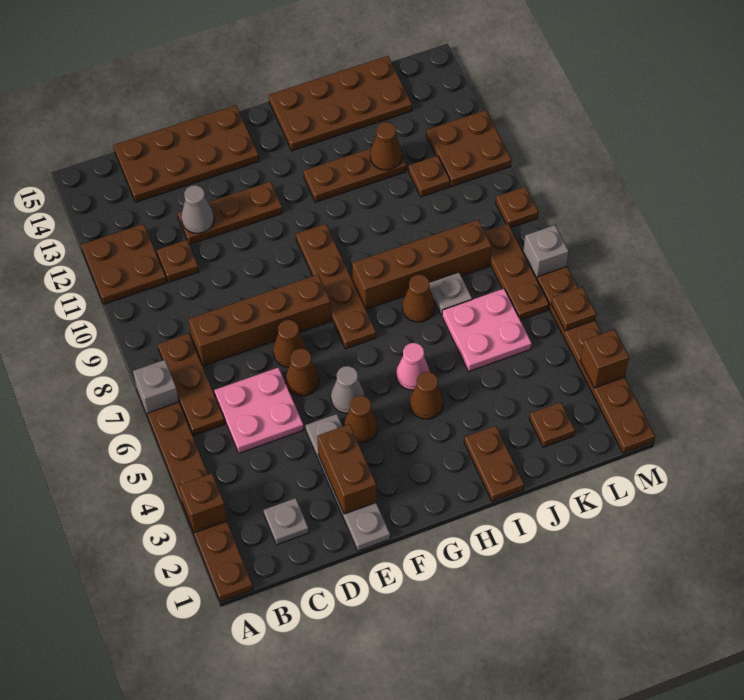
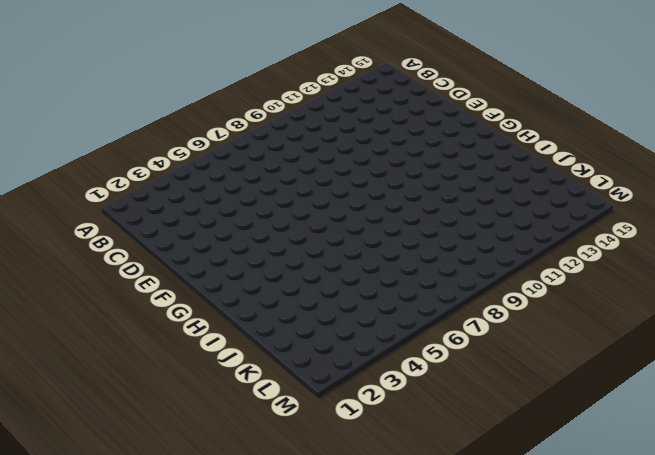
none -> brown plate A1:A6 level 1
none -> grey brick A7 level 1
none -> brown plate A11:B12 level 1
none -> brown plate B6:B8 level 1

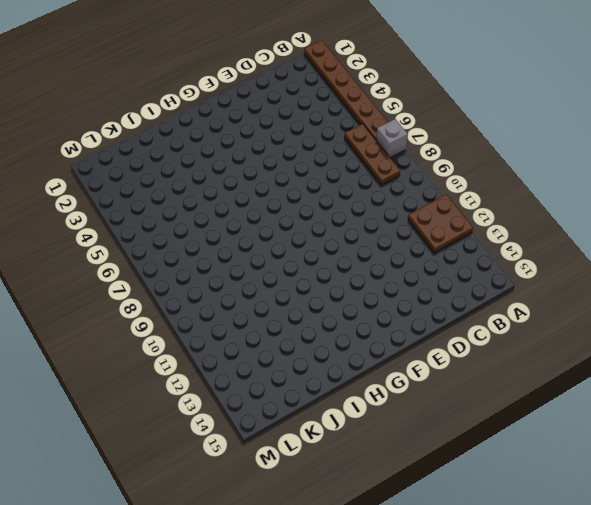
none -> grey plate C2 level 1
none -> pink plate C5:D6 level 1
none -> brown brick C8:F8 level 1
none -> brown plate C11 level 1

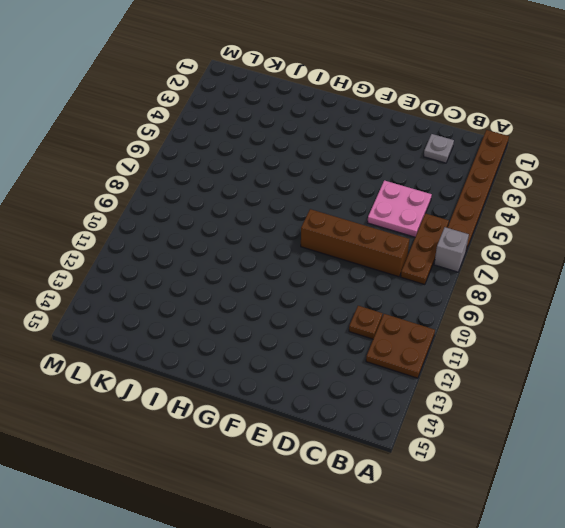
none -> brown plate C14:F15 level 1
none -> brown plate D12:F12 level 1
none -> grey plate E1:E4 level 1
none -> brown cone E6 level 1

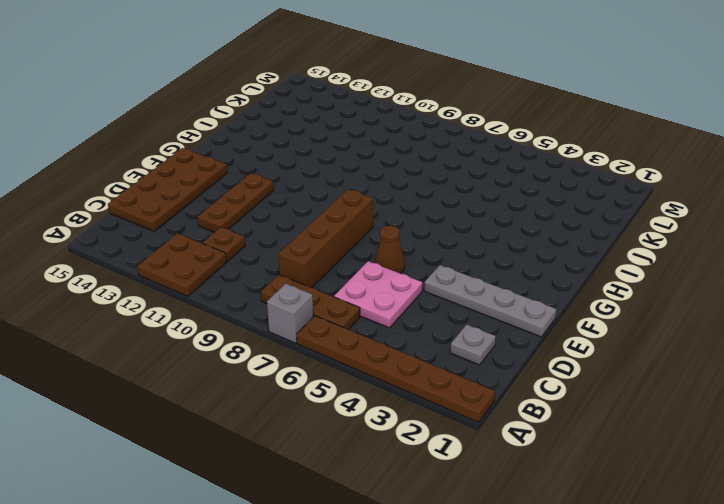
none -> brown cone E7 level 1
none -> brown cone F4 level 1
none -> grey cone F5 level 1
none -> brown plate G7:G10 level 1

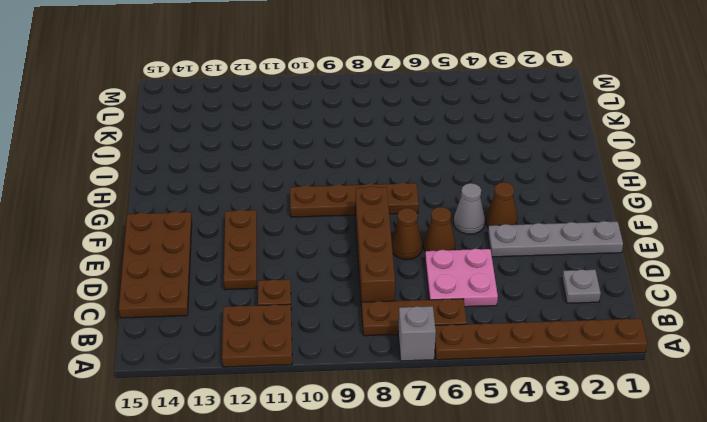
none -> brown cone H4 level 1
none -> pink cone H5 level 1
none -> brown brick H8:K8 level 1
none -> brown plate H12:J12 level 1

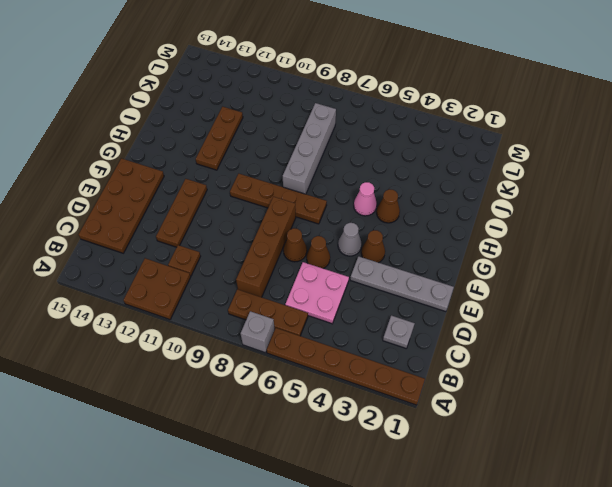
grey brick H8:K8 level 1 -> brown brick H8:K8 level 1
none -> brown plate H14:K15 level 1
none -> brown plate I1:I2 level 1
none -> brown cone I7 level 1
none -> pink plate J5:K6 level 1

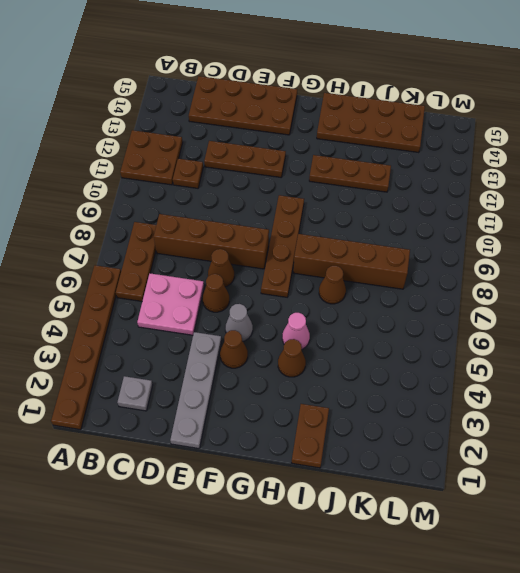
none -> grey brick A7 level 1
none -> pink plate J5:K6 level 1
none -> grey plate J7 level 1
none -> brown plate K2 level 1

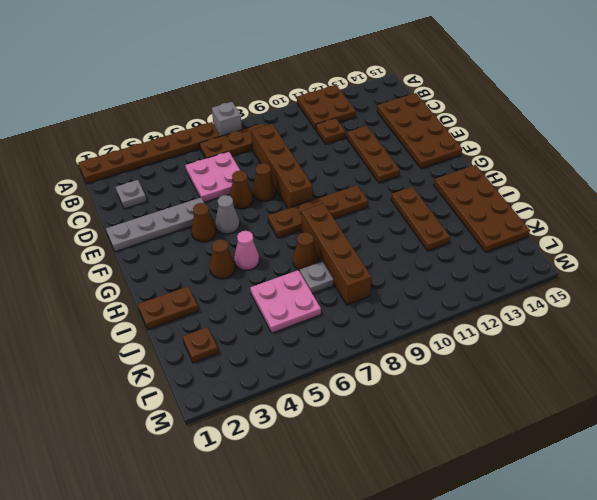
none -> brown plate K11 level 1
none -> brown plate L6:L8 level 1
none -> brown plate L11:M12 level 1
none -> brown plate M1:M6 level 1

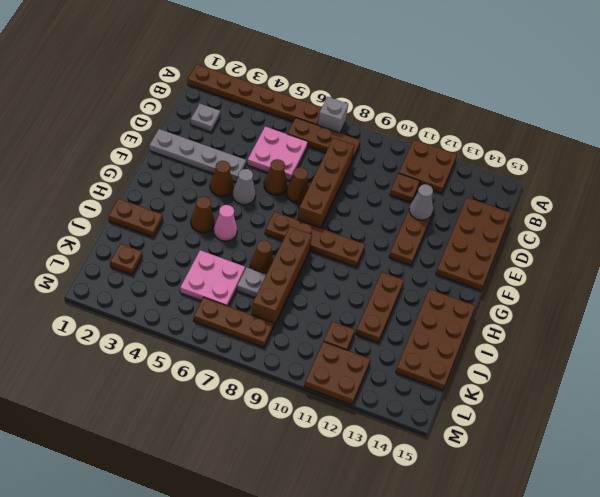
none -> brown plate M1:M6 level 1
none -> grey brick M7 level 1
none -> brown plate M9 level 1
none -> brown brick A3 level 2

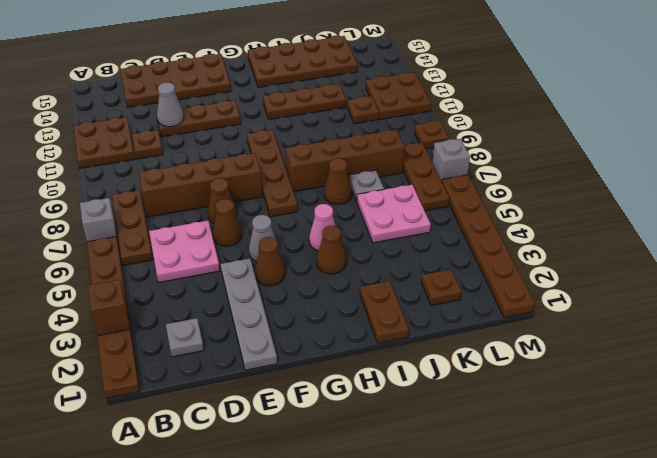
none -> brown brick E2:E3 level 2
none -> brown cone J12 level 2
none -> brown brick M3 level 2
none -> brown plate M5 level 2

